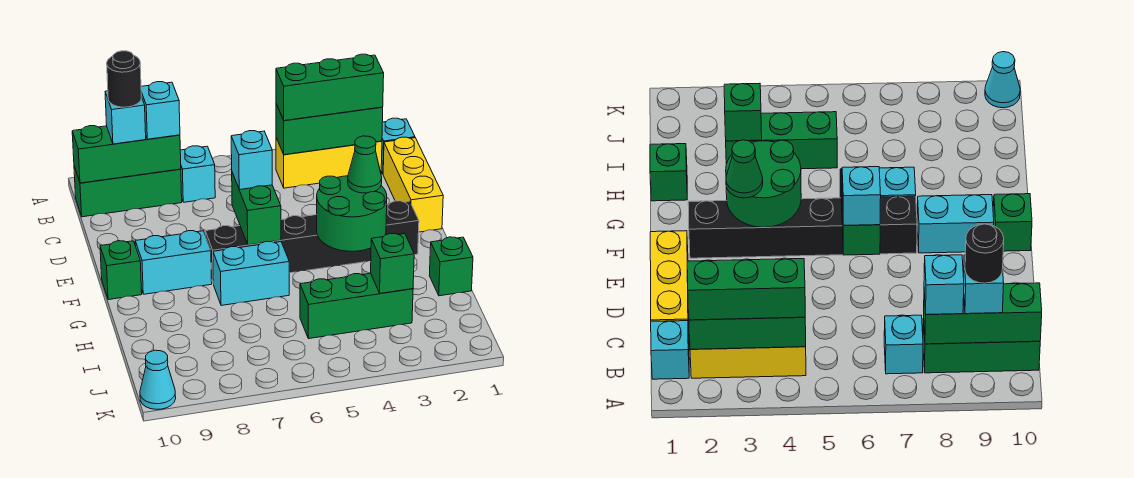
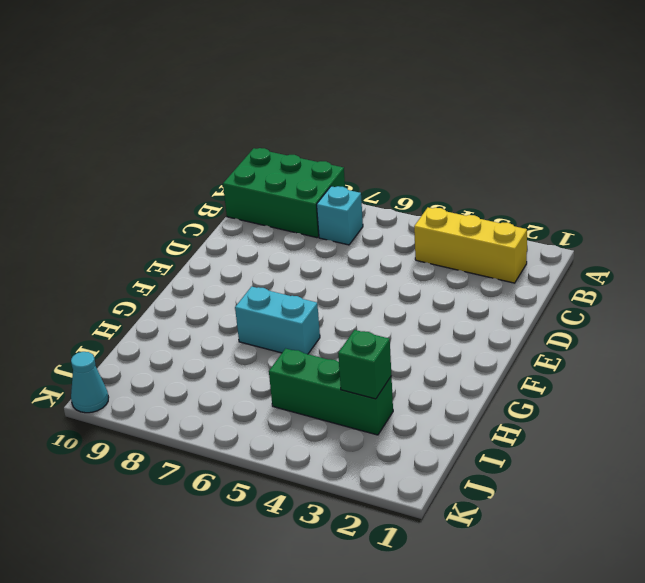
green brick A8:B10 level 1 -> green brick B8:B10 level 1
none -> cyan brick B1 level 1
none -> yellow brick C1:E1 level 1
none -> black brick F2:F7 level 1

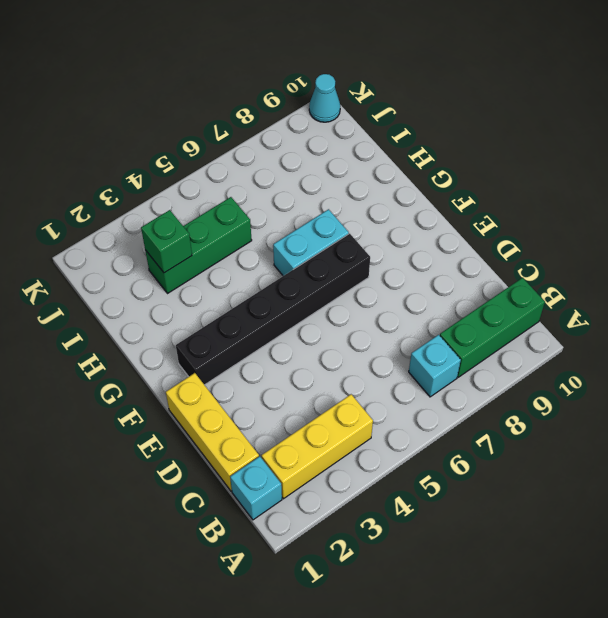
none -> cyan brick F8:F9 level 1
none -> green brick F10 level 1
none -> green brick H1 level 1

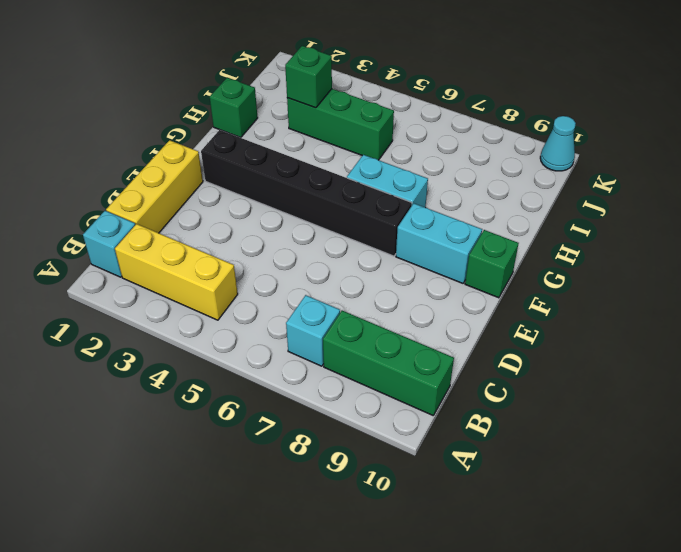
none -> green brick B2:B4 level 2
none -> green brick B8:B10 level 2
none -> green brick E6:F6 level 2

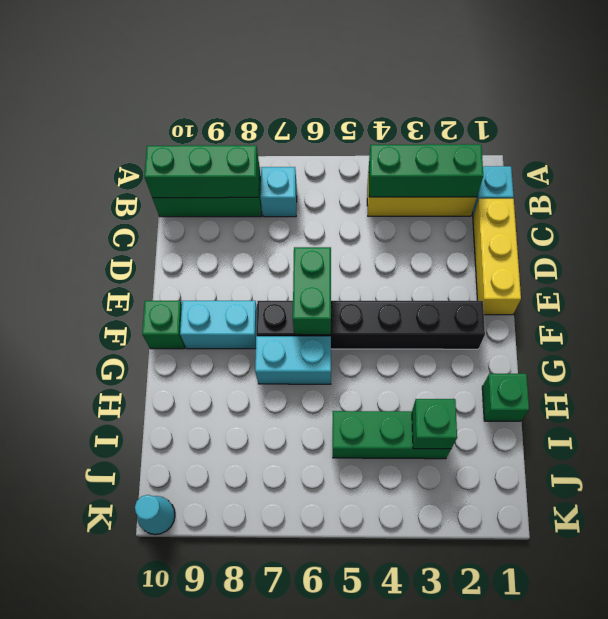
none -> green round brick F3:G4 level 2
none -> green brick B2:B4 level 3
none -> cyan brick B8 level 3

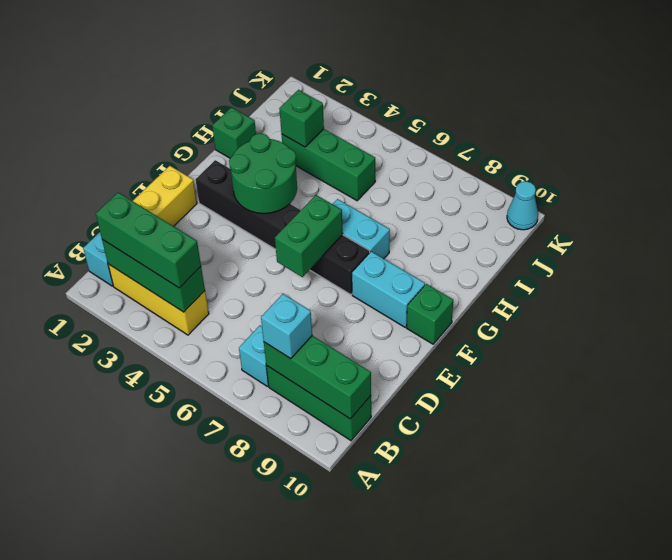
none -> cyan brick B9 level 3
none -> cyan brick E6 level 3
none -> green cone F3 level 3

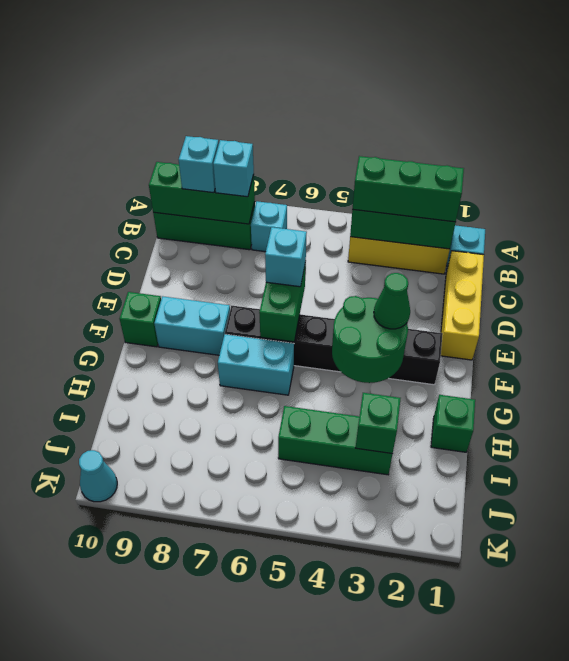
none -> black round brick B9 level 4

